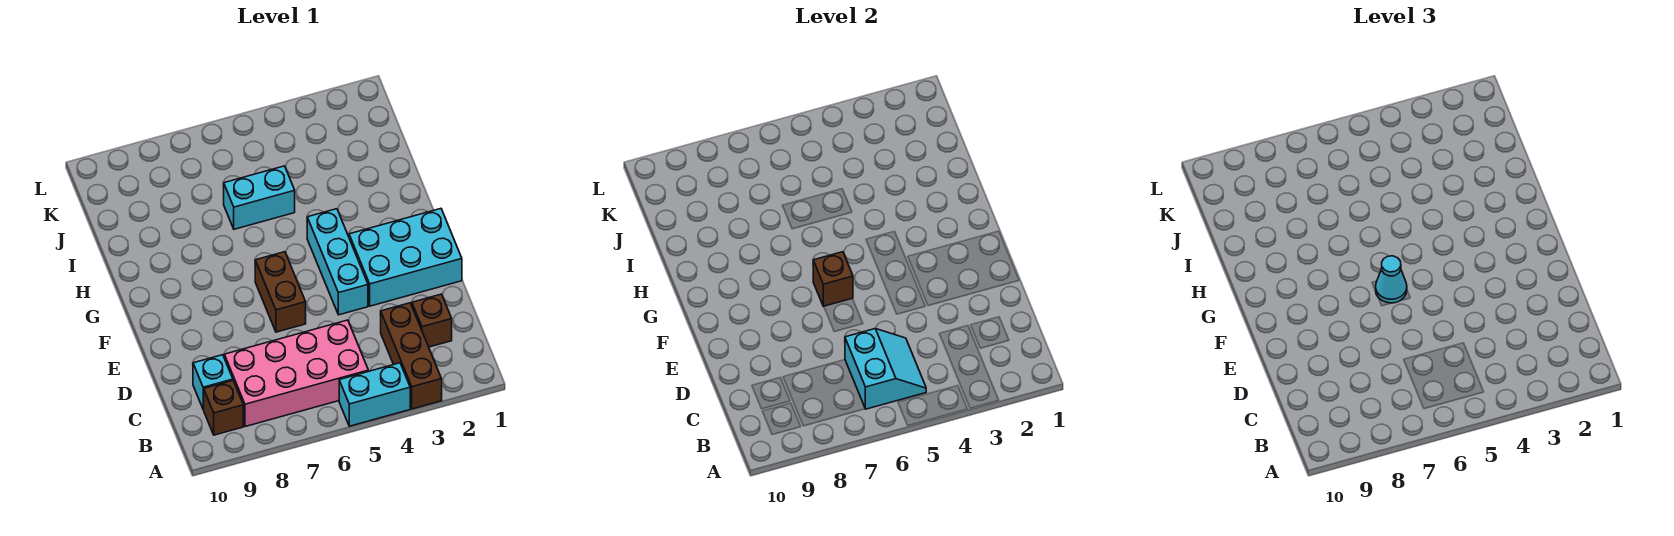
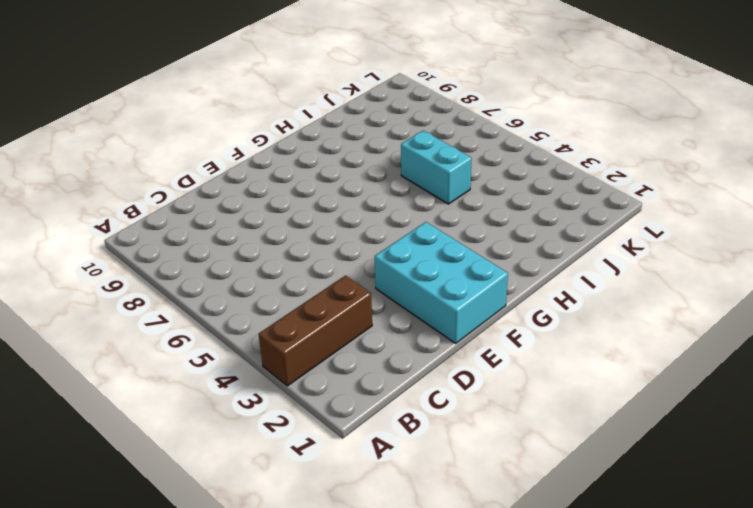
none -> cyan brick A4:A5 level 1
none -> pink brick B5:C8 level 1
none -> brown brick B9 level 1

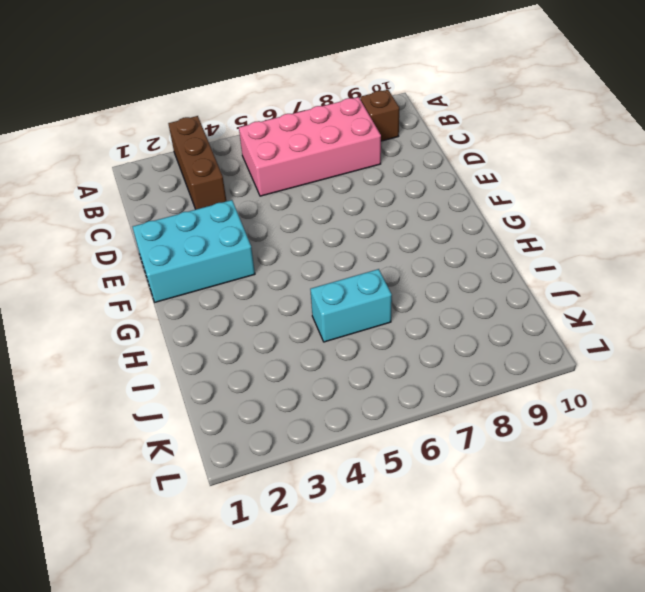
none -> cyan brick A4:A5 level 1
none -> brown brick C2 level 1
none -> cyan brick C9 level 1

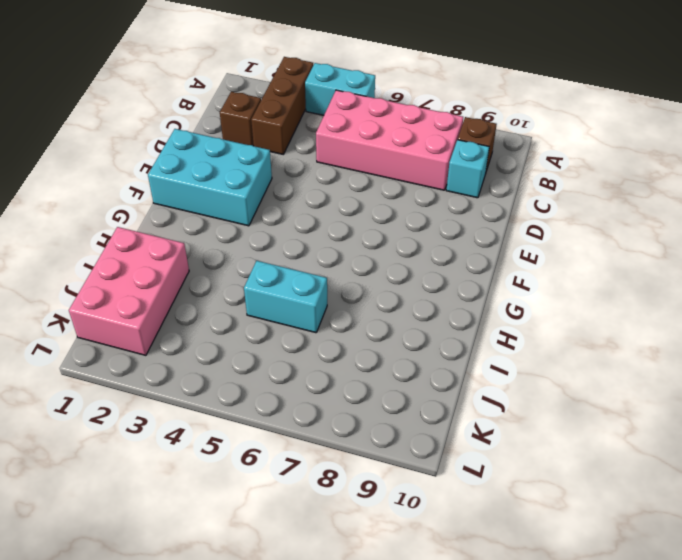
pink brick I1:K2 level 1 -> none
none -> cyan brick E4:G4 level 1
none -> brown brick E6:F6 level 1
none -> cyan slope B5:C6 level 2 top 6

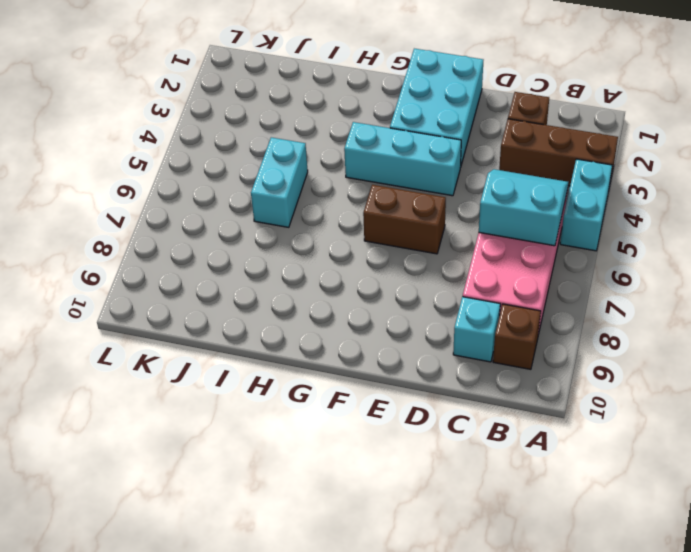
none -> brown brick F6 level 2
none -> cyan cone F6 level 3

